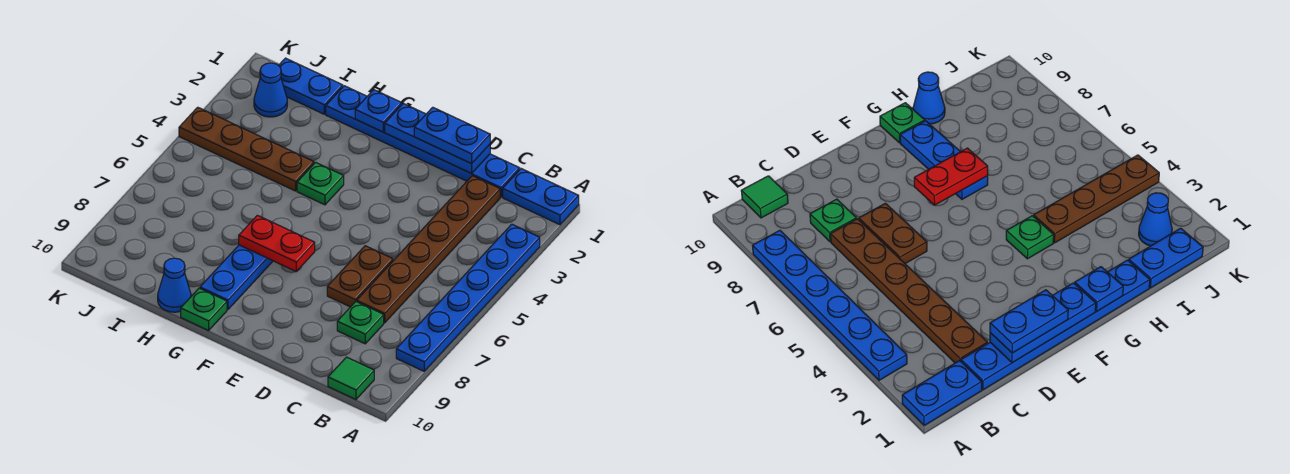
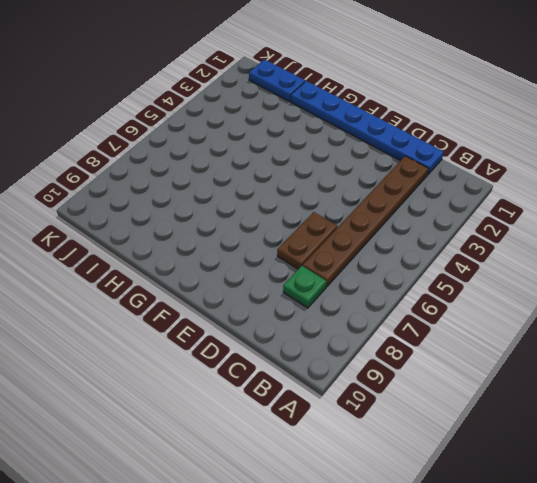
none -> blue plate A1:B1 level 1
none -> blue plate A3:A8 level 1
none -> green tile B10 level 1

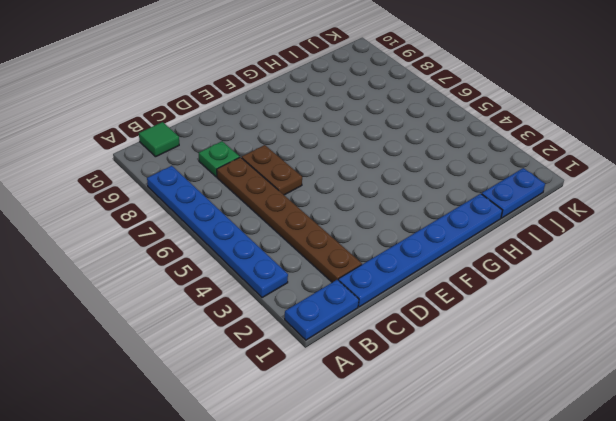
none -> green plate G4 level 1
none -> blue plate G7:G9 level 1
none -> green plate G10 level 1

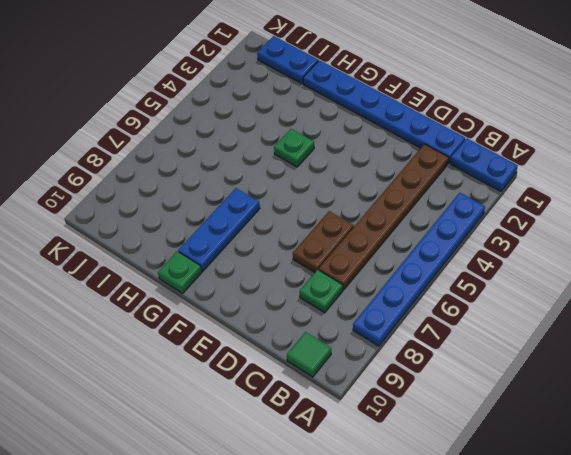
none -> brown plate H4:K4 level 1
none -> blue cone H10 level 1
none -> blue cone J2 level 1

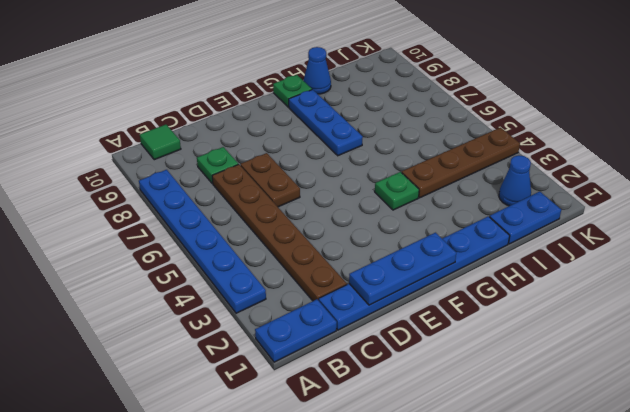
none -> red plate F7:G7 level 2
none -> blue plate G1 level 2
none -> blue plate D1:E1 level 3

